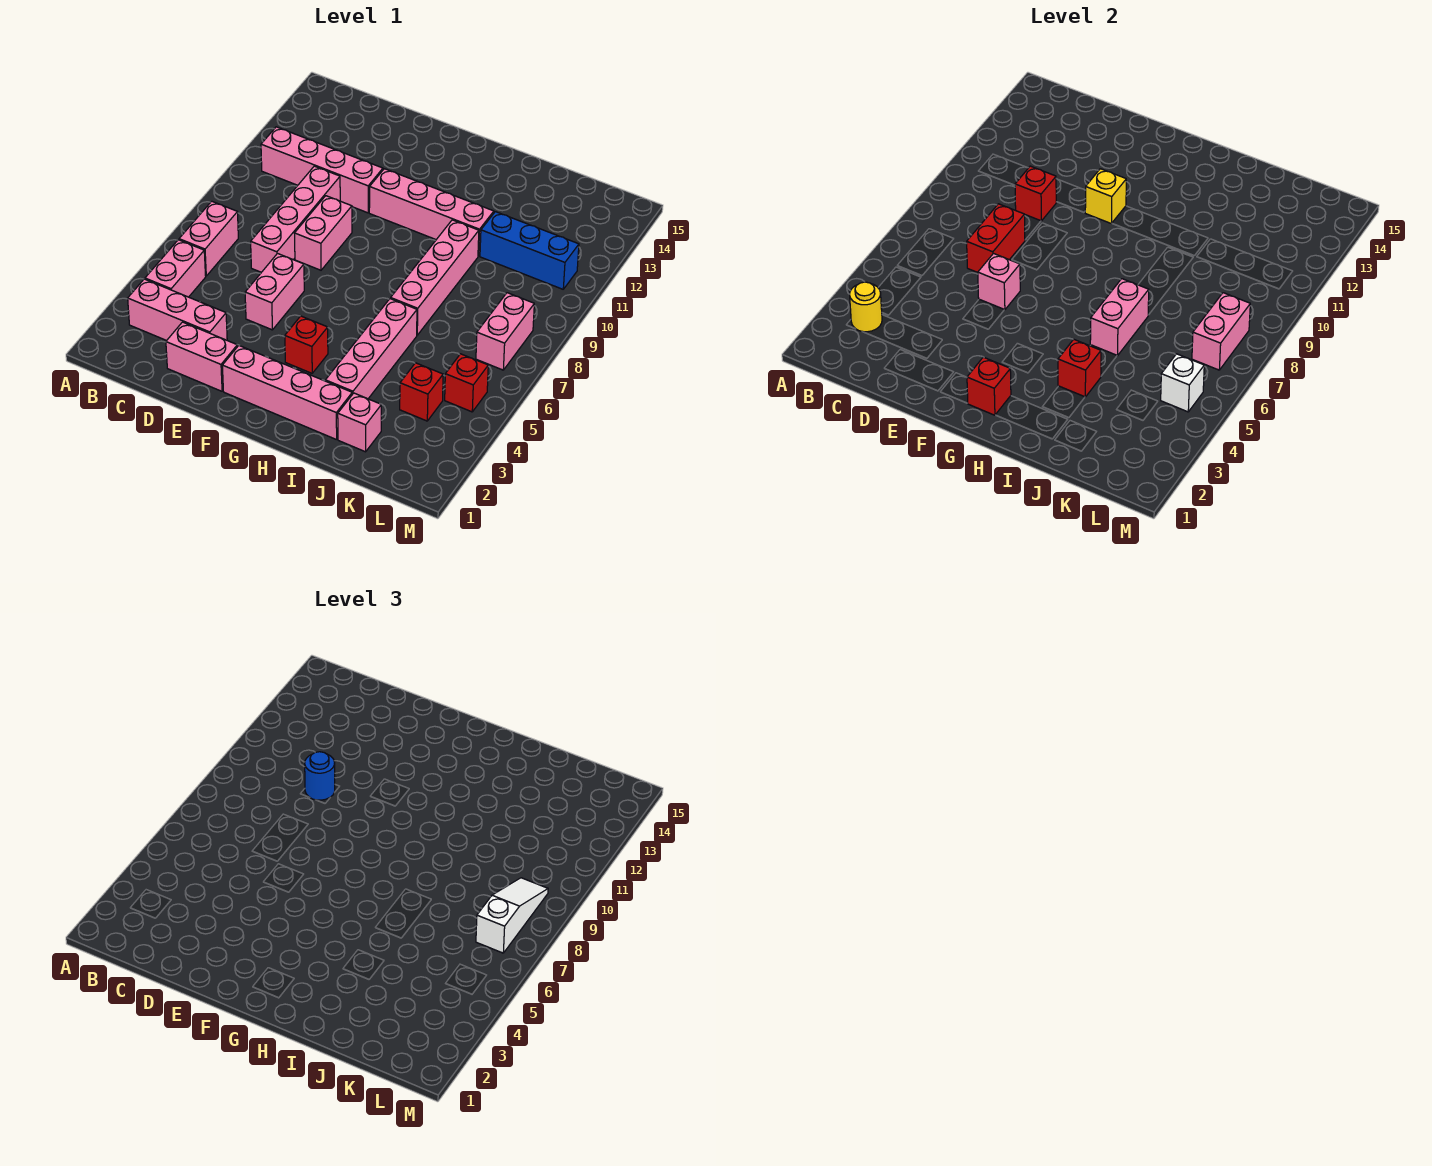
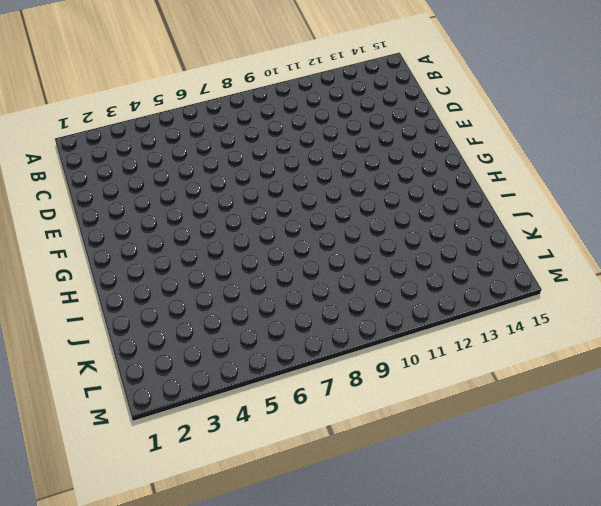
none -> pink brick B3:D3 level 1
none -> pink brick B4:B5 level 1
none -> pink brick B6:B7 level 1
none -> pink brick B11:E11 level 1

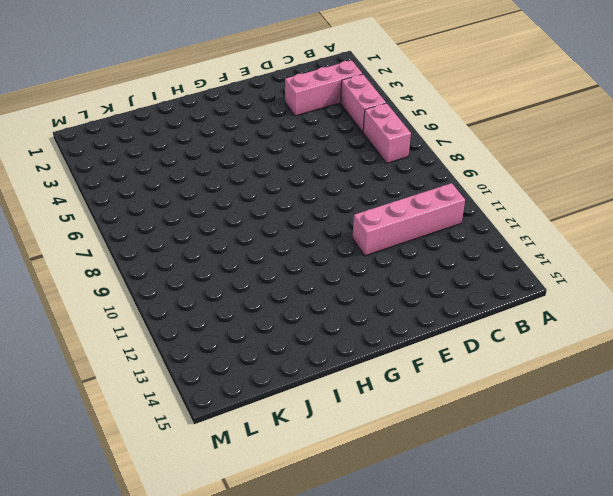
none -> pink brick D2:E2 level 1
none -> pink brick D7:D10 level 1
none -> pink brick E5:E6 level 1
none -> pink brick E8:E9 level 1

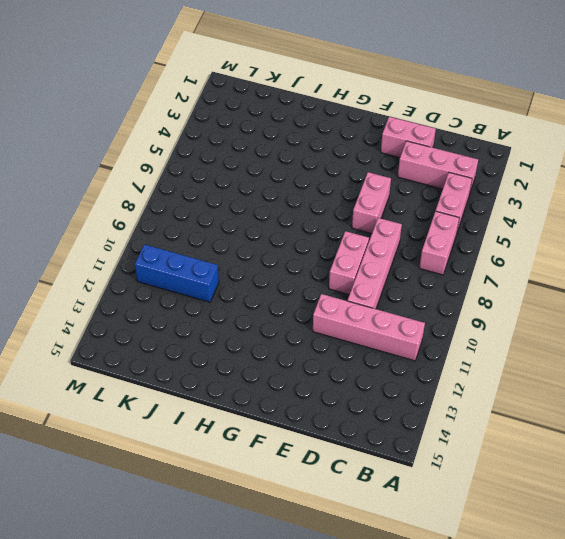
none -> pink brick F2:I2 level 1
none -> pink brick F11:I11 level 1
none -> red brick G4 level 1
none -> pink brick I3:I6 level 1

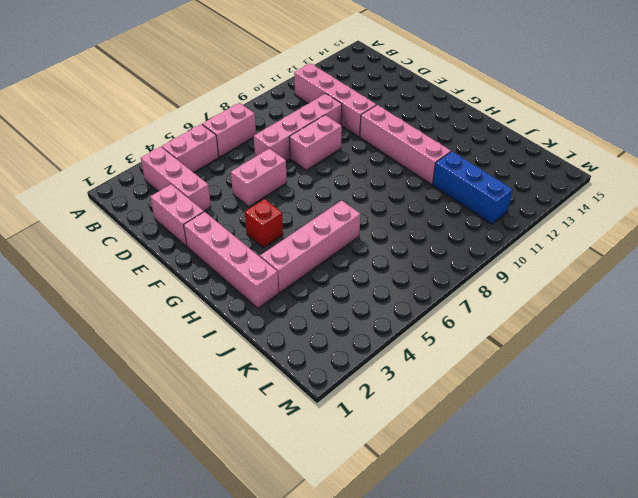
none -> pink brick I7:I10 level 1
none -> pink brick J2 level 1
none -> red brick K4 level 1
none -> red brick L5 level 1

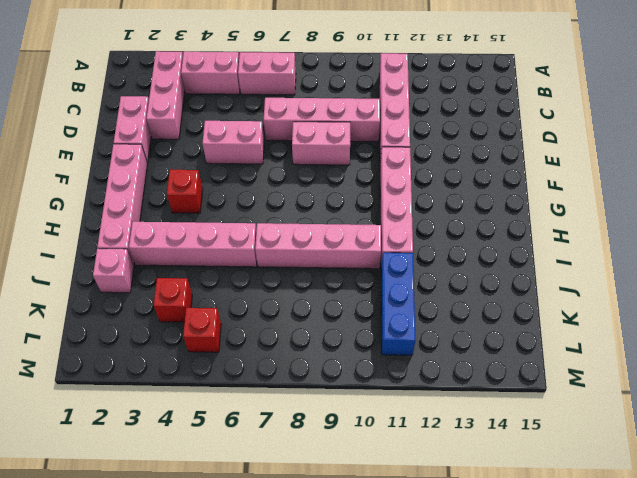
none -> pink brick L7:L8 level 1
none -> yellow round brick B3 level 2
none -> red brick D7:D8 level 2
none -> red brick D10 level 2

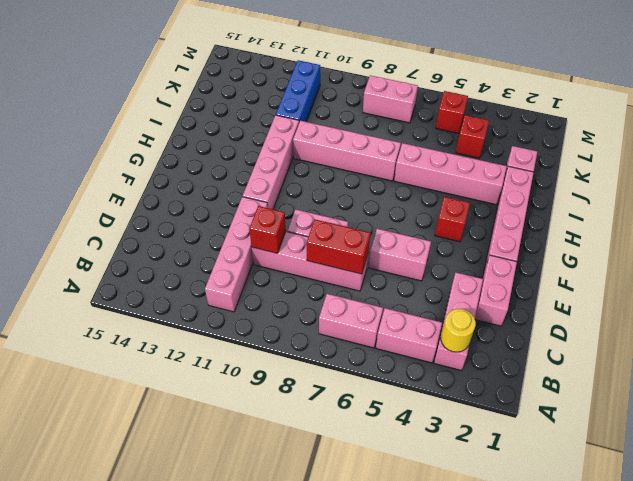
none -> pink brick E6 level 2
none -> yellow brick F11 level 2
none -> red brick G2 level 2
none -> red brick I4 level 2

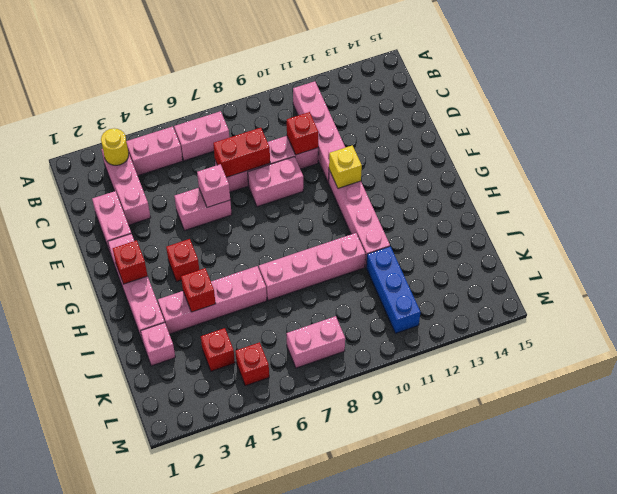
none -> pink brick I6:I7 level 2
none -> white brick L5 level 2
none -> pink brick L7:L8 level 2
none -> blue round brick D10 level 3

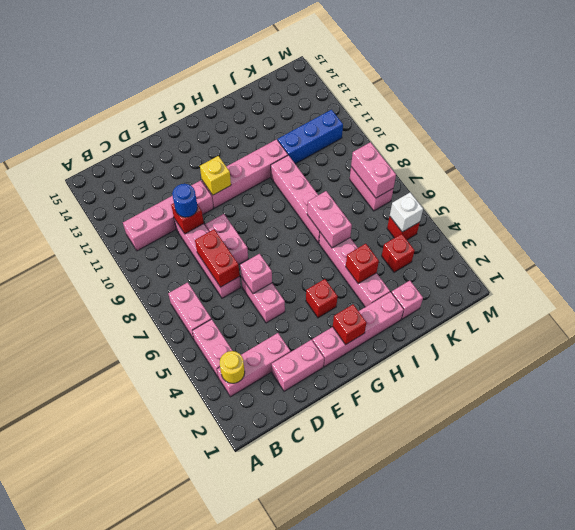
none -> white slope L7:L9 level 3 top 7

